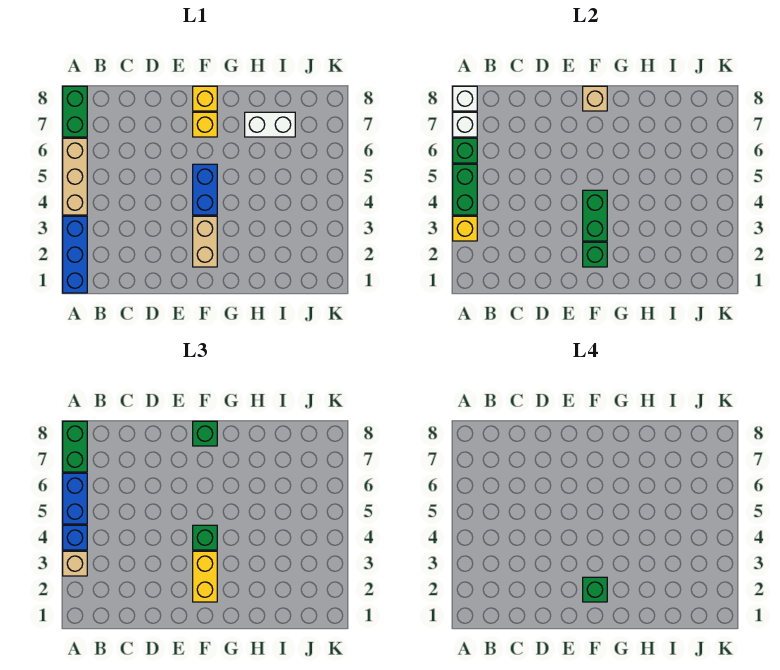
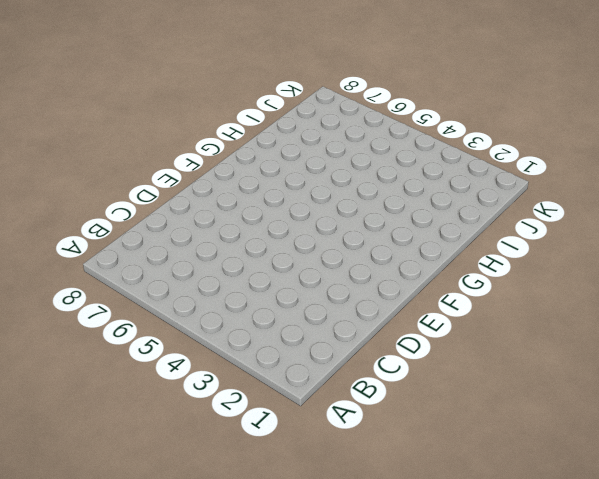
none -> blue brick A1:A3 level 1
none -> tan brick A4:A6 level 1
none -> green brick A7:A8 level 1

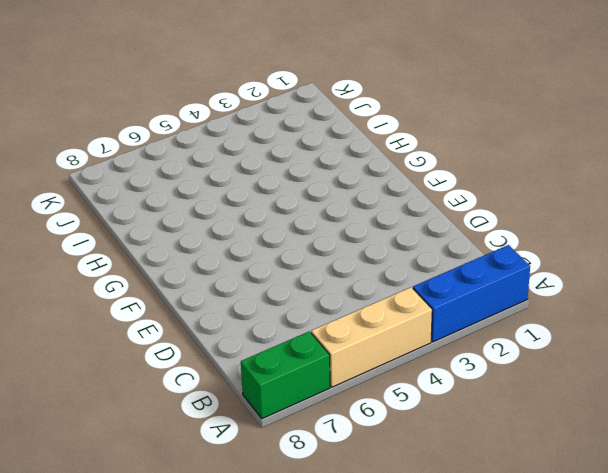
none -> tan brick F2:F3 level 1
none -> blue brick F4:F5 level 1
none -> yellow brick F7 level 1

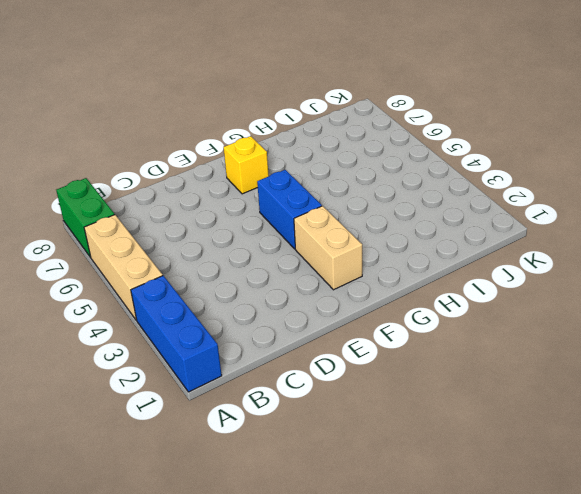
none -> yellow brick F8 level 1
none -> white brick H7:I7 level 1
none -> yellow brick A3 level 2

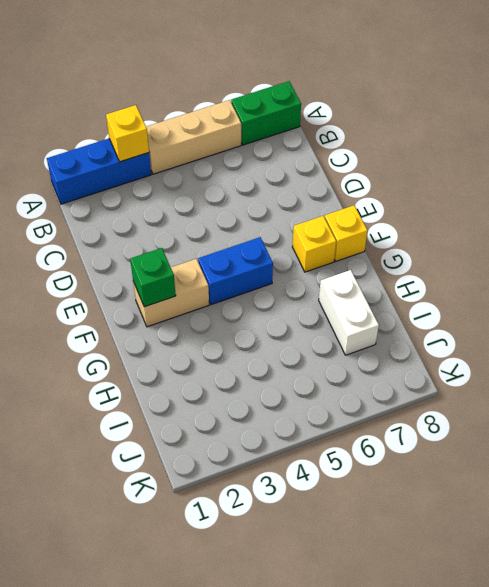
none -> green brick A4:A5 level 2
none -> green brick A6 level 2
none -> white brick A7 level 2

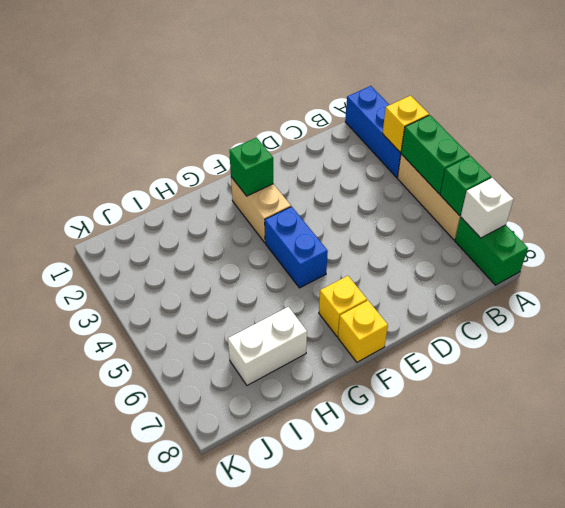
none -> white brick A8 level 2
none -> green brick F3:F4 level 2
none -> tan brick F8 level 2

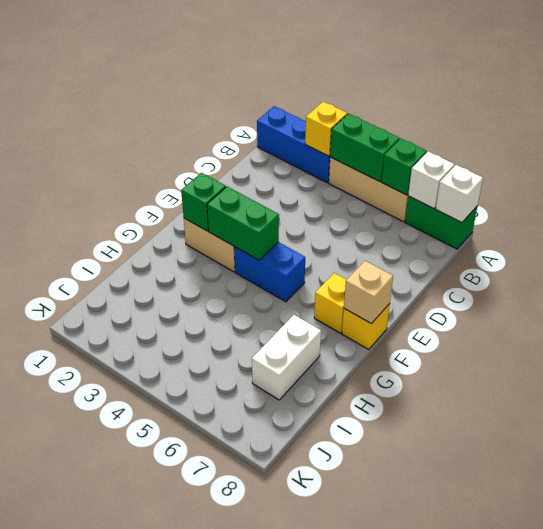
none -> tan brick A3 level 3
none -> blue brick A4 level 3
none -> blue brick A5:A6 level 3

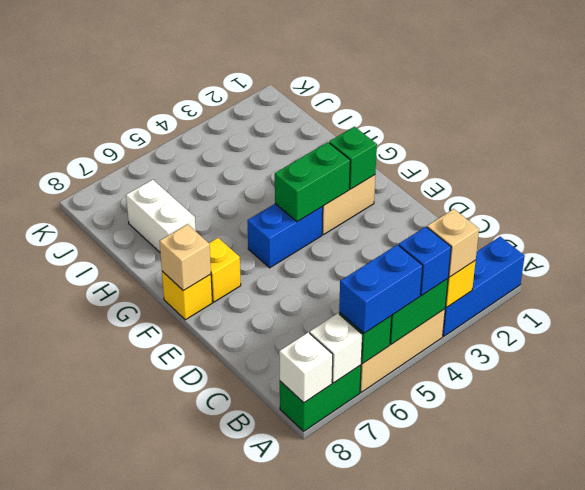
none -> green brick A7:A8 level 3
none -> yellow brick F2:F3 level 3
none -> green brick F4 level 3

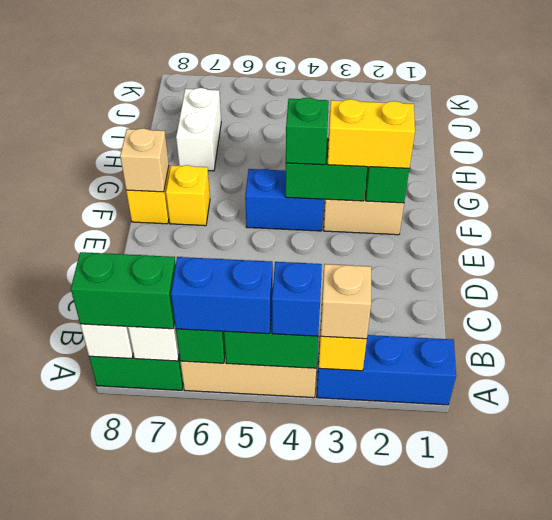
none -> green brick F8 level 3
none -> green brick F2 level 4

